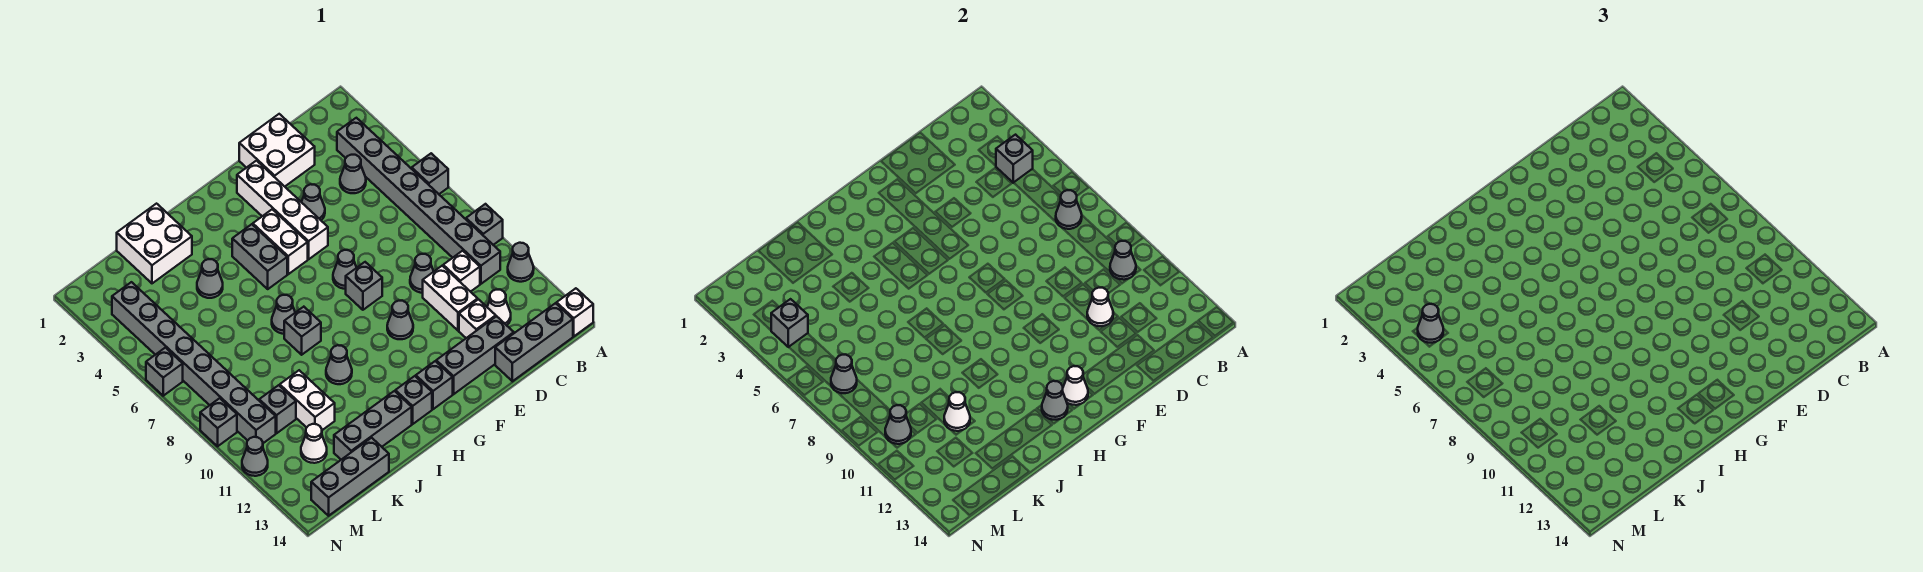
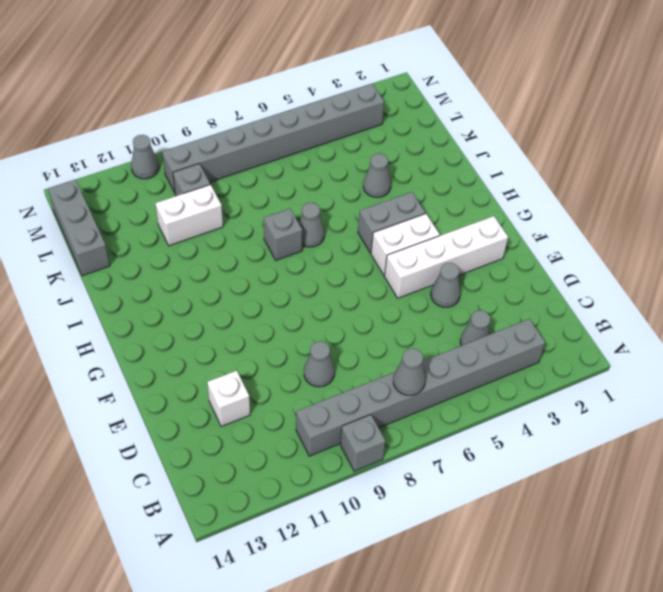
none -> grey brick A6 level 1
none -> grey cone A11 level 1
none -> white brick A14 level 1
none -> grey brick B14:D14 level 1

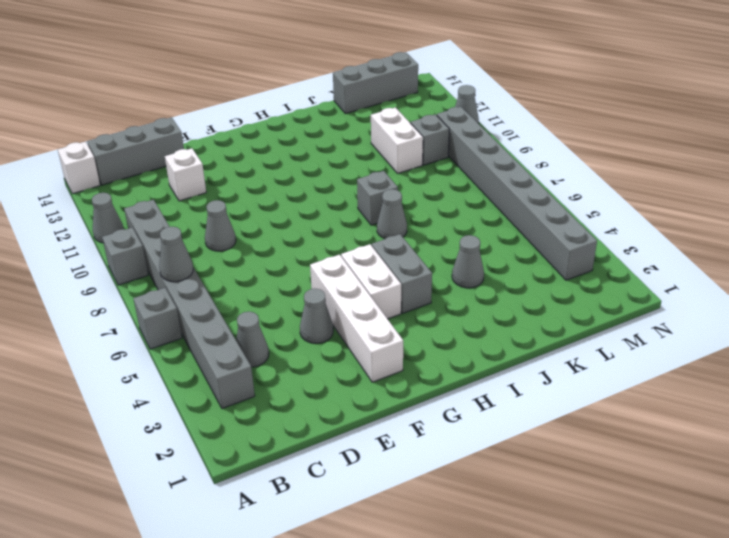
none -> white brick C10 level 1
none -> white cone C12 level 1
none -> white brick D1:E2 level 1
none -> white brick D10:D11 level 1

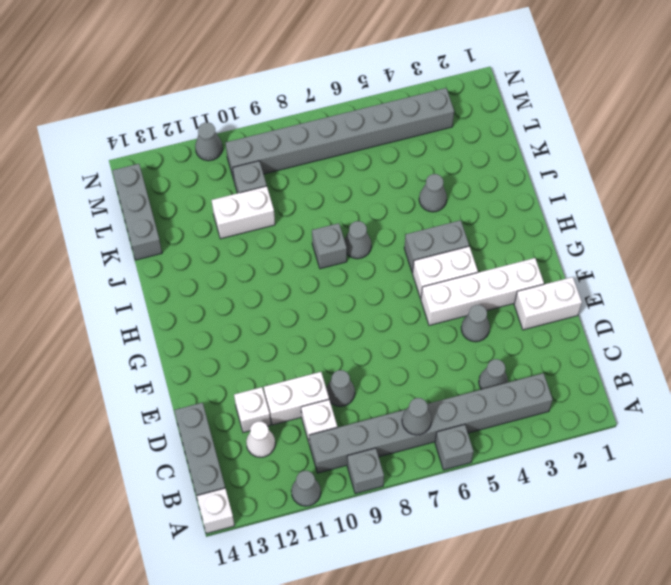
white brick E1:E2 level 1 -> white brick D1:E2 level 1
none -> grey brick D13:F13 level 1
none -> grey cone F7 level 1
none -> grey brick F8 level 1
none -> grey cone F10 level 1

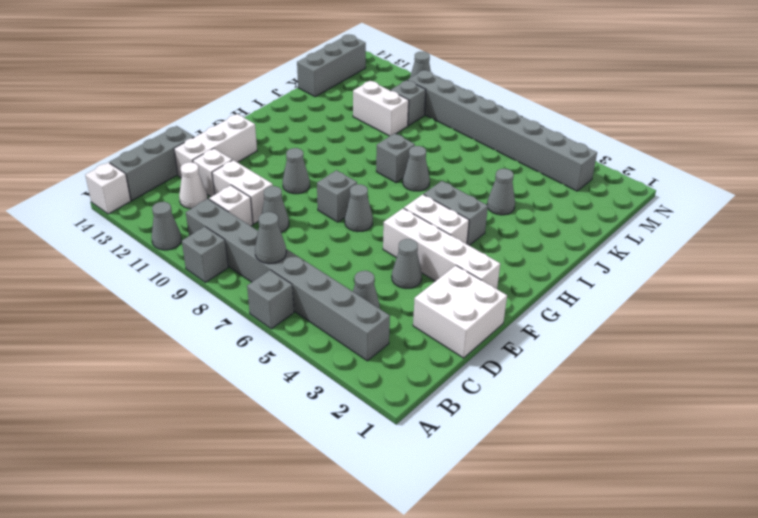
white brick D13:F13 level 1 -> grey brick D13:F13 level 1
none -> grey brick G13 level 1
none -> grey brick H13 level 1
none -> grey cone I10 level 1
none -> grey brick I13:K13 level 1

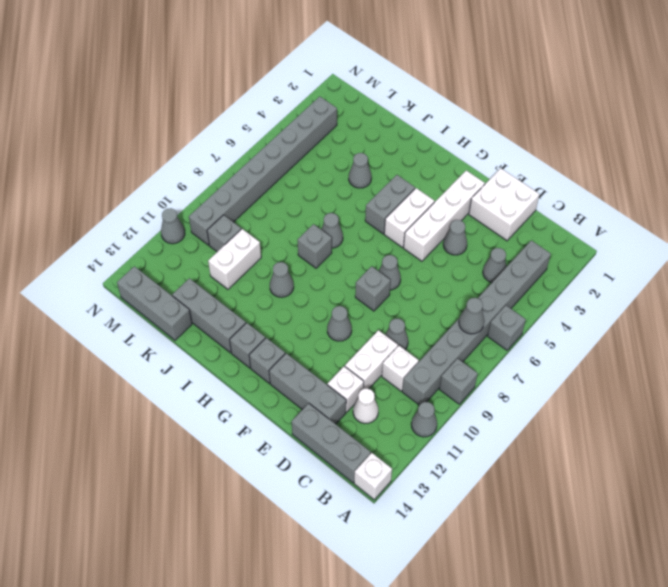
none -> white brick J1:K2 level 1
none -> white cone L12 level 1
none -> grey brick N6 level 1
none -> grey brick N9 level 1

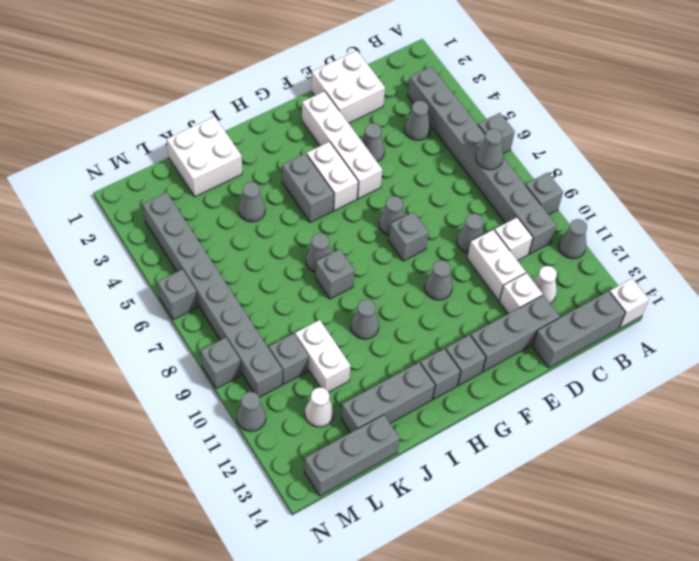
none -> grey brick B4 level 2
none -> grey cone B10 level 2
none -> white cone D11 level 2
none -> white cone G13 level 2

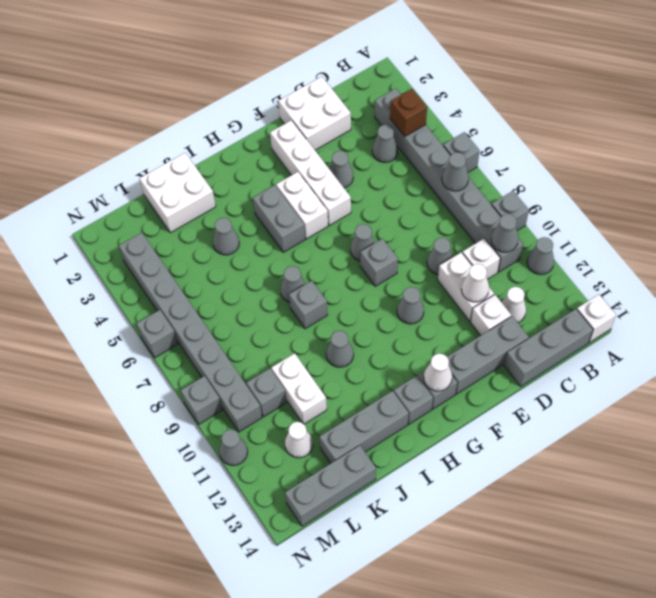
brown brick B4 level 2 -> grey brick B4 level 2
none -> grey cone H13 level 2
none -> white cone K11 level 2
none -> grey brick M4 level 2
none -> grey cone M7 level 2

